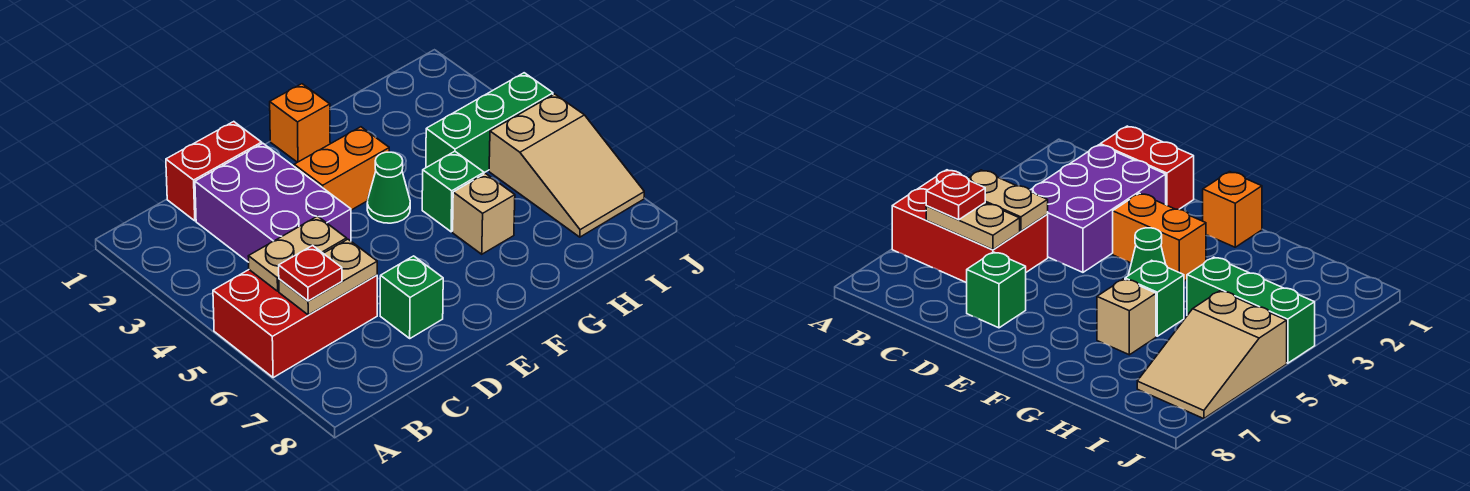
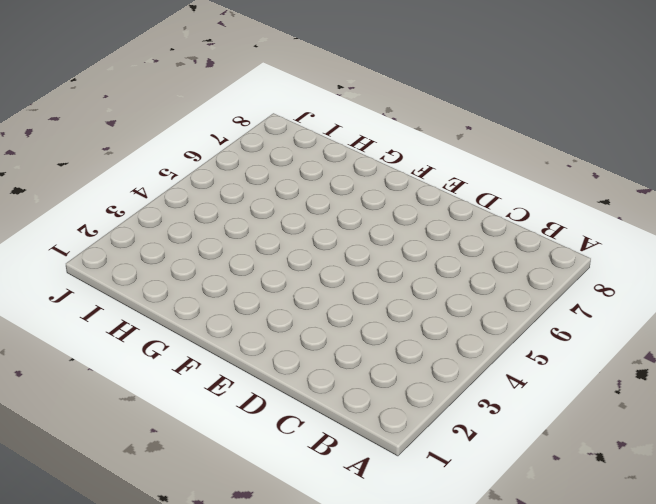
none -> red brick A5:C6 level 1
none -> red brick C1:D1 level 1
none -> purple brick C2:D4 level 1

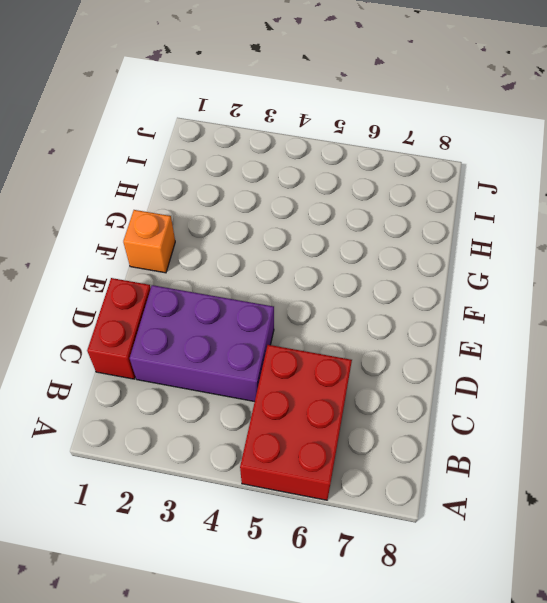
none -> green brick D7 level 1
none -> orange brick E3:F3 level 1
none -> green cone F4 level 1

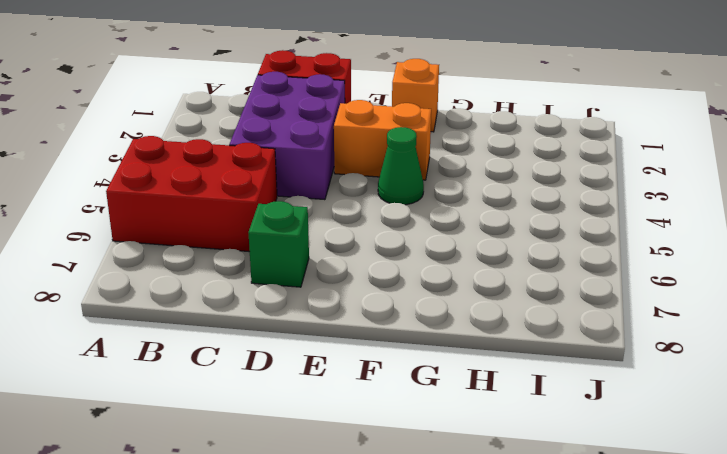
none -> green brick G5 level 1
none -> tan brick G6 level 1
none -> green brick H4:J4 level 1

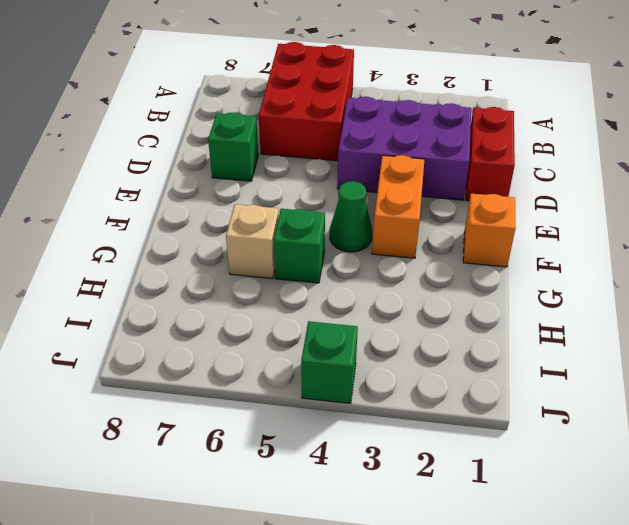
green brick J4 level 1 -> green brick H4:J4 level 1
none -> tan slope I5:J7 level 1 top 5
none -> tan plate B5:C5 level 2
none -> tan plate B6:C6 level 2

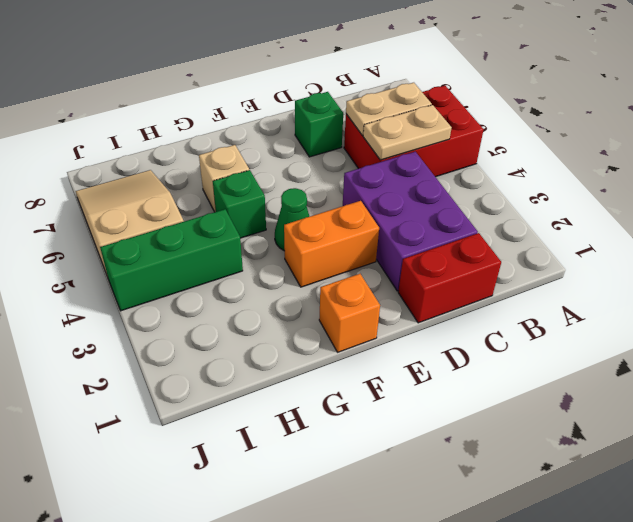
none -> red plate B6 level 3

